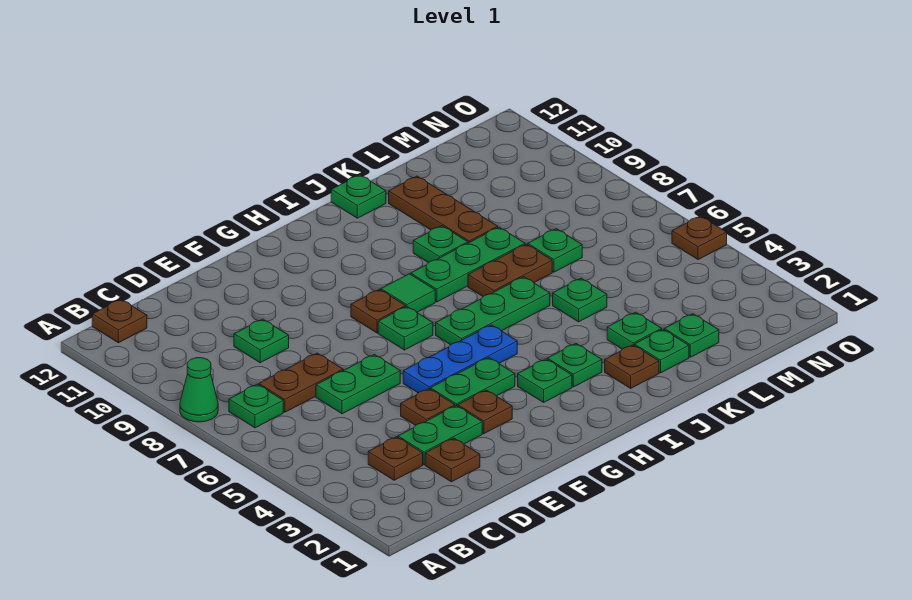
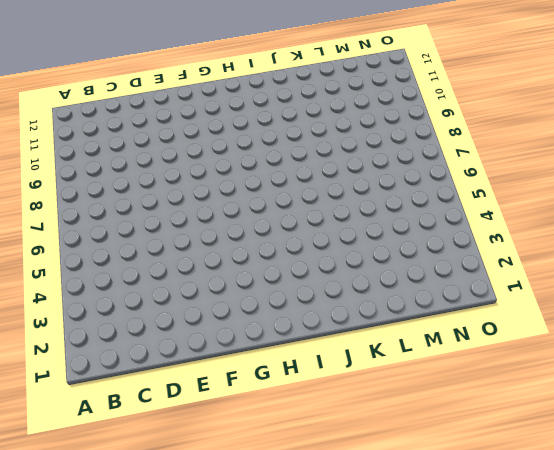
none -> green cone A8 level 1
none -> green plate B7 level 1
none -> brown plate B12 level 1
none -> brown plate C3 level 1

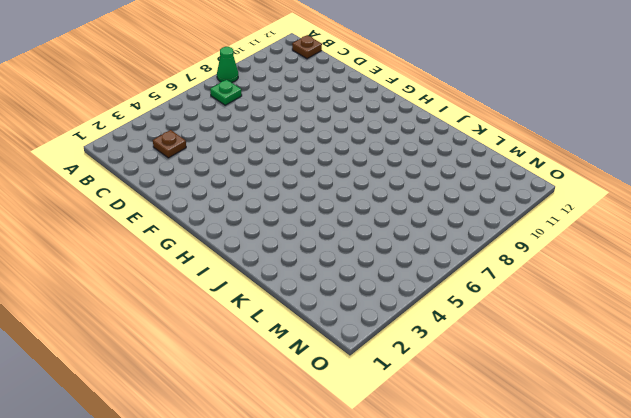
none -> brown plate C7:D7 level 1
none -> brown plate D2 level 1
none -> green plate D3:E3 level 1
none -> green plate D6:E6 level 1

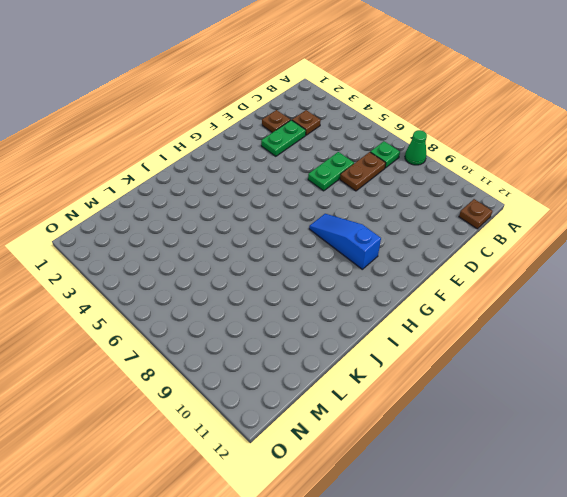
blue slope G8:G10 level 1 top 10 -> brown plate G8 level 1
none -> green plate D9 level 1
none -> brown plate E4 level 1
none -> brown plate F3 level 1
none -> green plate F4:G4 level 1

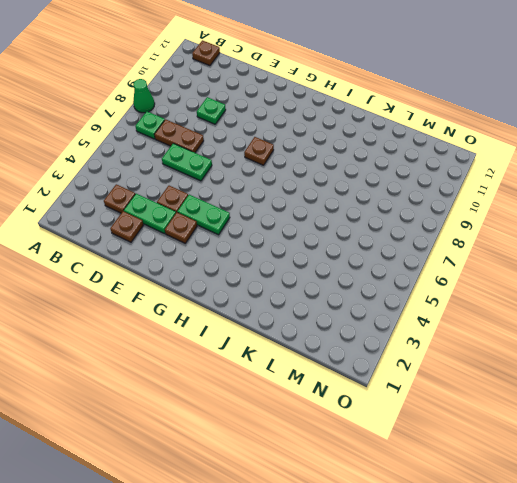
none -> blue plate F5:H5 level 1
none -> green plate G7 level 1
none -> green plate H3 level 1
none -> green plate H6:J6 level 1

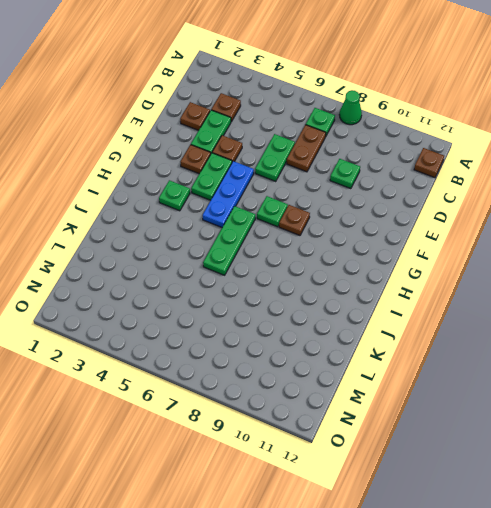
none -> green tile H8 level 1
none -> green plate I3 level 1
none -> green plate I8:K8 level 1
none -> brown plate J2 level 1

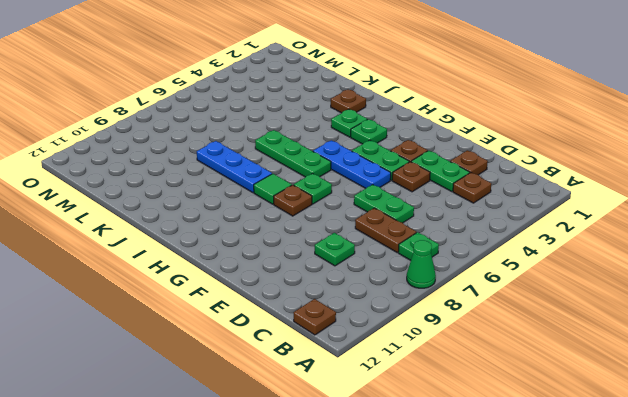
blue plate I8:K8 level 1 -> green plate I8:K8 level 1
none -> brown plate J7:K7 level 1
none -> green plate J9 level 1
none -> green plate J12 level 1
none -> green plate K2 level 1

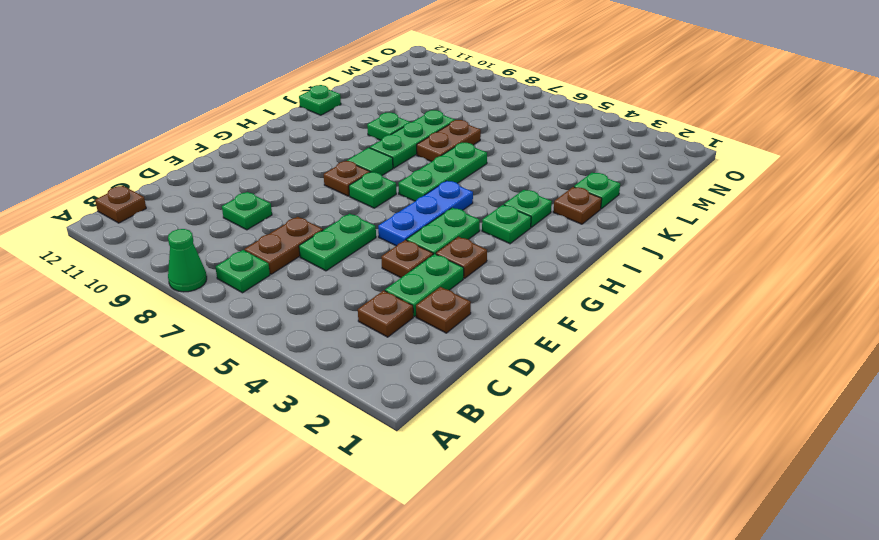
none -> green plate K3 level 1
none -> green plate K5 level 1
none -> brown plate K9:K11 level 1
none -> green plate L2 level 1

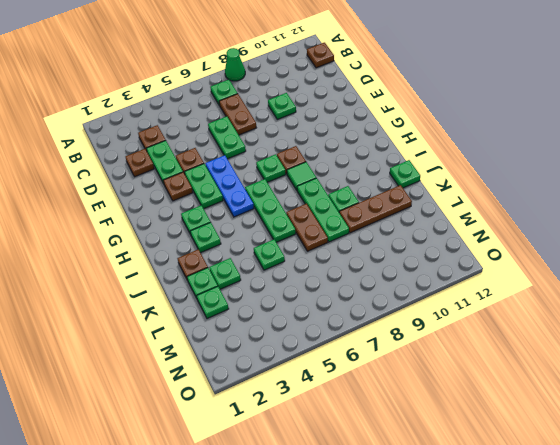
none -> green plate L7 level 1
none -> brown plate O5 level 1

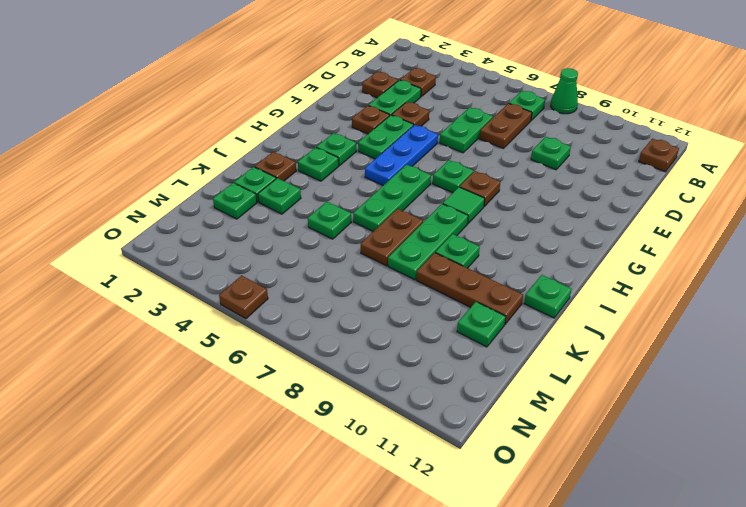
green plate L11 level 1 -> green plate L7 level 1

